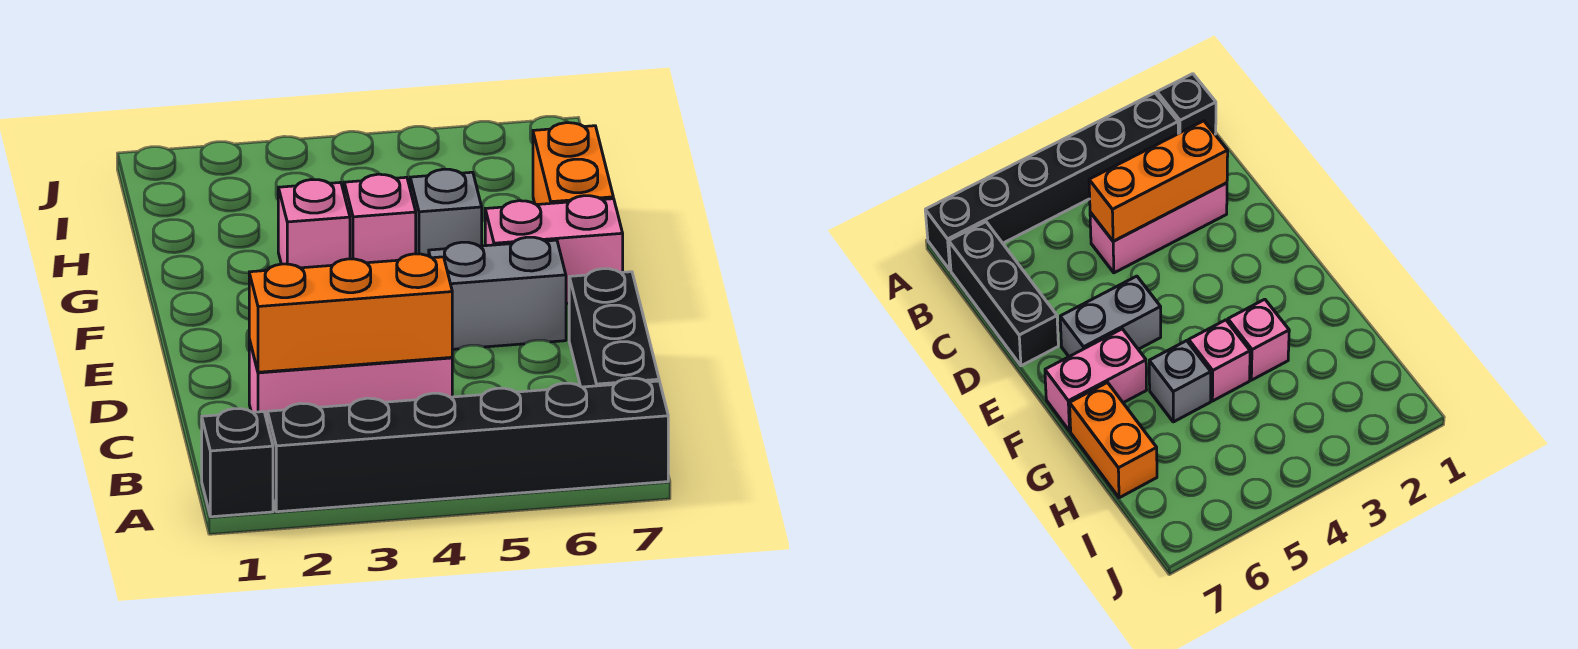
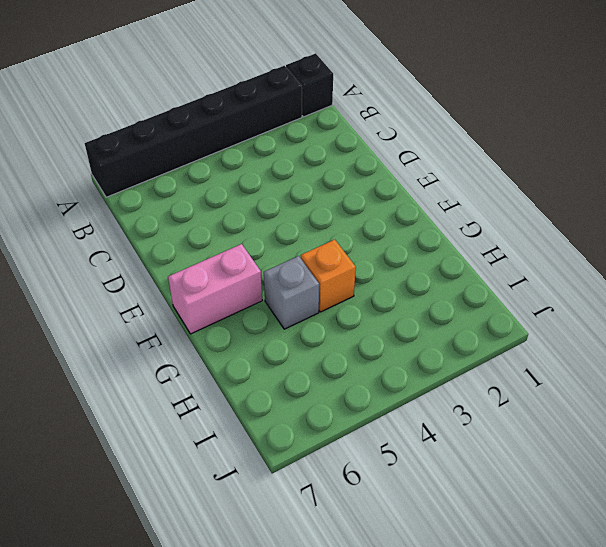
orange brick G4 level 1 -> pink brick G4 level 1
none -> black brick B7:D7 level 1
none -> pink brick C2:C4 level 1

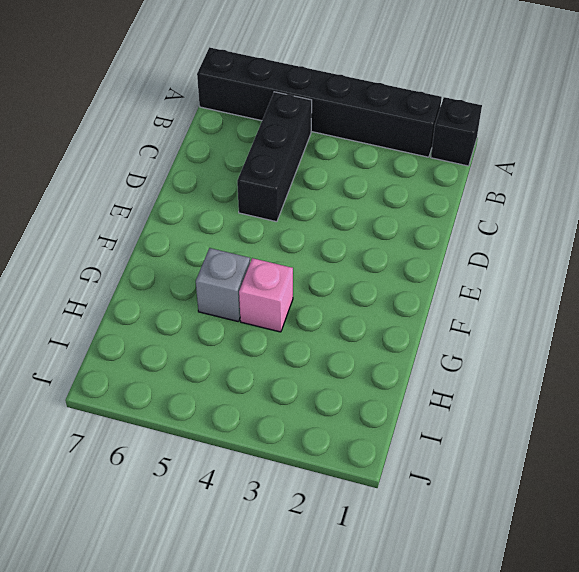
black brick B5:D5 level 1 -> black brick B7:D7 level 1
none -> pink brick C2:C4 level 1
none -> grey brick E5:E6 level 1

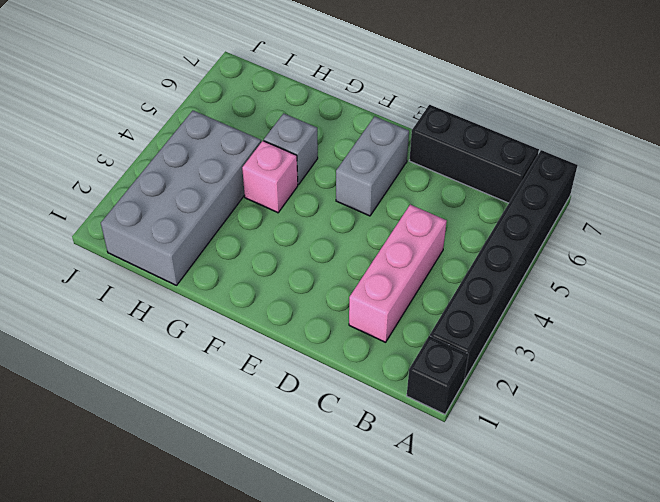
grey brick H1:I4 level 1 -> none
none -> pink brick F6:F7 level 1
none -> pink brick G3 level 1

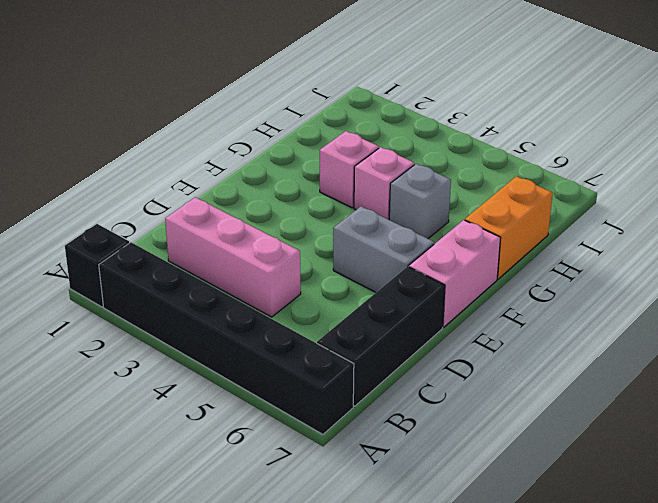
pink brick E7:F7 level 1 -> pink brick F6:F7 level 1
none -> orange brick C2:C4 level 2

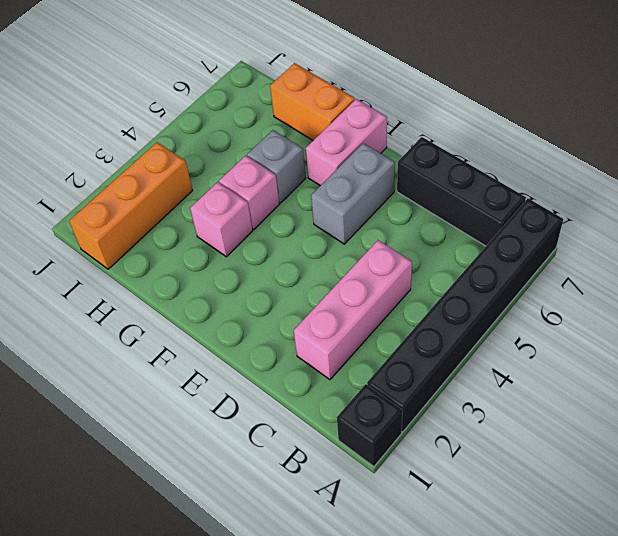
orange brick I1:I3 level 1 -> orange brick C2:C4 level 2

